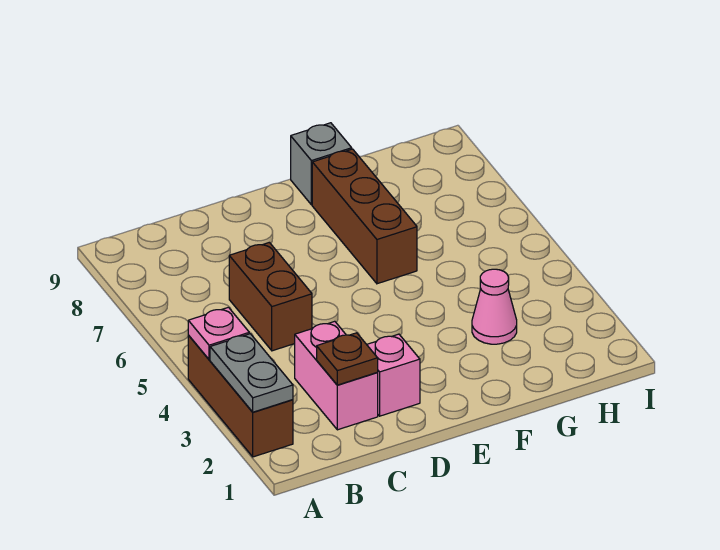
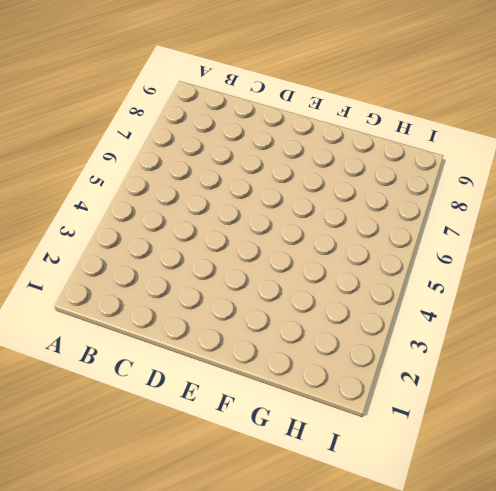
none -> brown brick A2:A4 level 1
none -> pink brick C2:C3 level 1

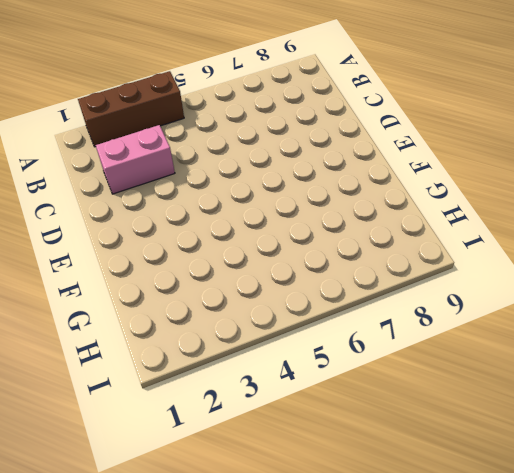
none -> brown brick C5:C6 level 1
none -> pink brick D2 level 1

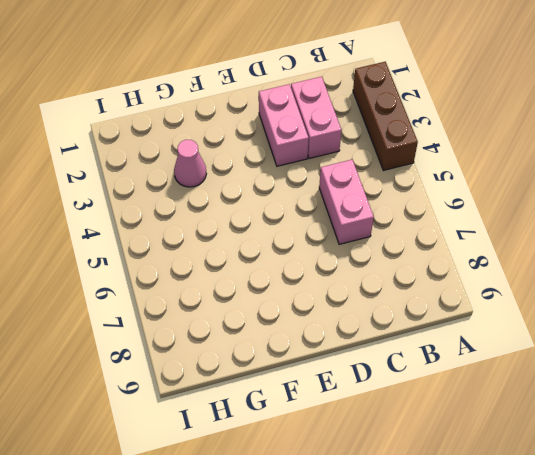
pink brick C5:C6 level 1 -> brown brick C5:C6 level 1
pink brick D2:D3 level 1 -> pink brick D2 level 1
none -> brown brick F6:F8 level 1
none -> grey brick F9 level 1

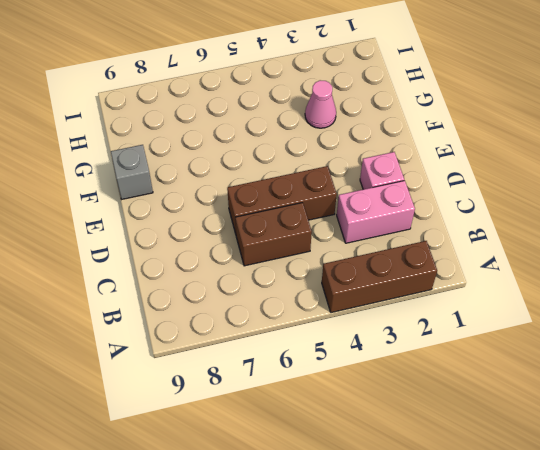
brown brick D4:D6 level 1 -> brown brick F6:F8 level 1
none -> grey plate A2:A3 level 2
none -> pink plate A4 level 2

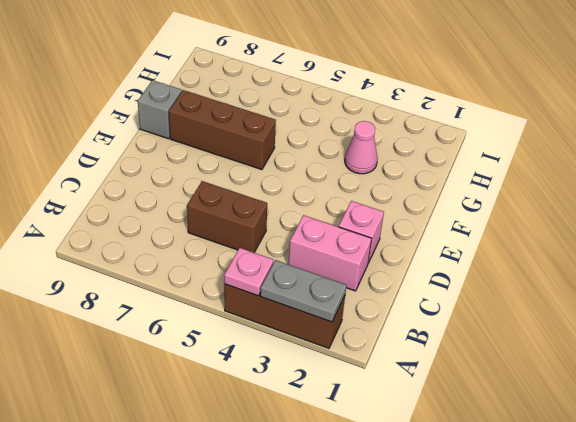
none -> brown plate C2 level 2

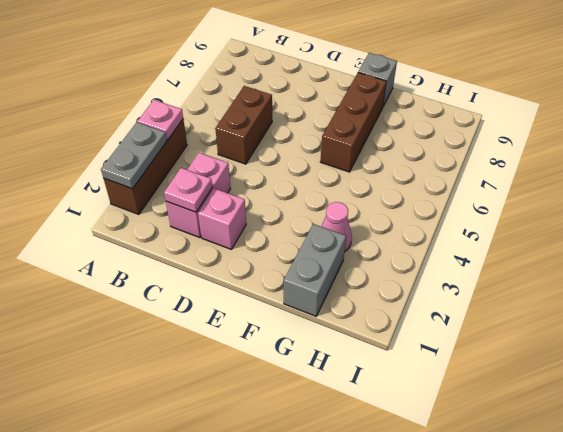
pink plate C2 level 2 -> brown plate C2 level 2
grey brick G1:G2 level 1 -> none

